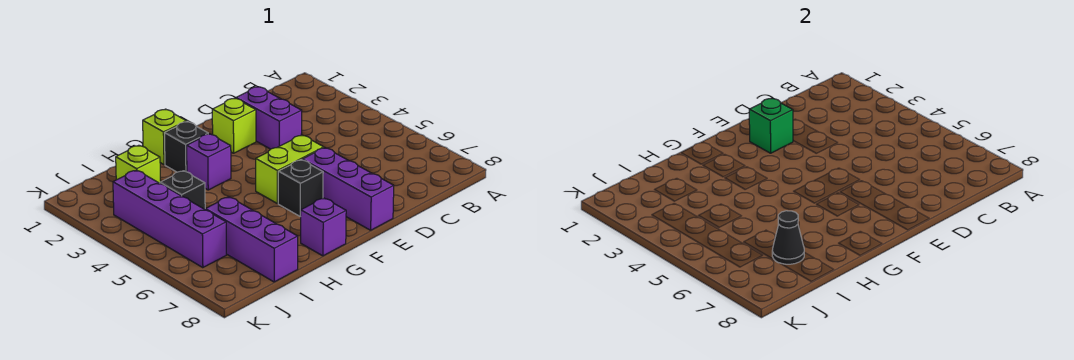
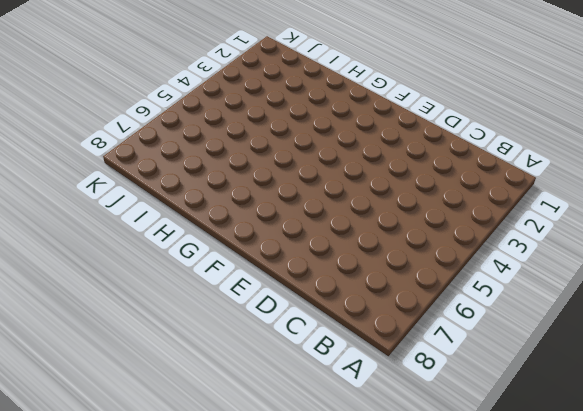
none -> purple brick D2:D3 level 1
none -> lime brick E2 level 1
none -> lime brick E5:F5 level 1

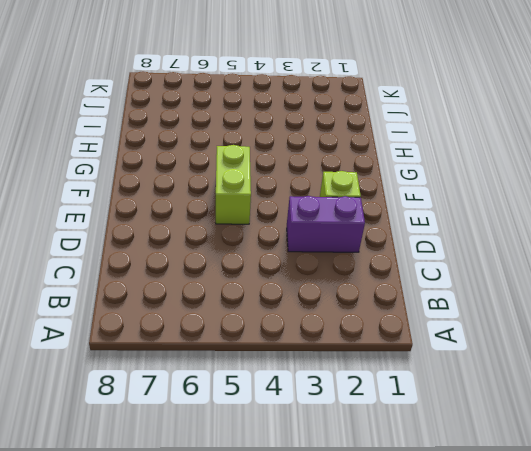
none -> purple brick E6:E8 level 1
none -> black brick F6 level 1
none -> lime brick G1 level 1

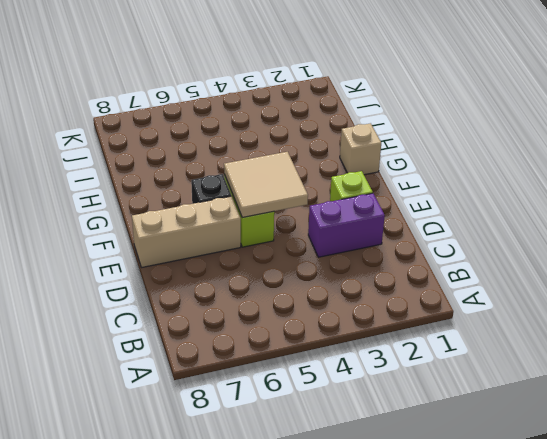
tan tile E4:F5 level 2 -> none
tan brick E6:E8 level 1 -> purple brick E6:E8 level 1
tan brick G1 level 1 -> lime brick G1 level 1
none -> black brick G2 level 1
none -> purple brick G3 level 1
none -> purple brick G8 level 1

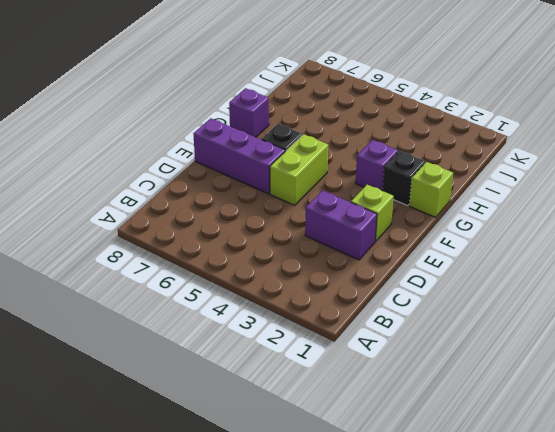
none -> lime brick I2 level 1
none -> black brick I4 level 1
none -> purple brick I6:I8 level 1

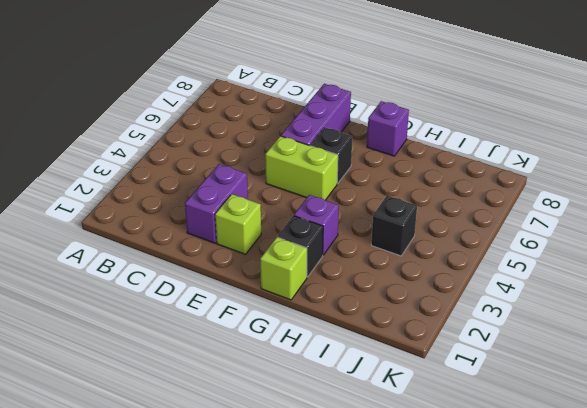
none -> lime brick I2 level 1
none -> purple brick I6:I8 level 1
none -> purple brick J3:J6 level 1

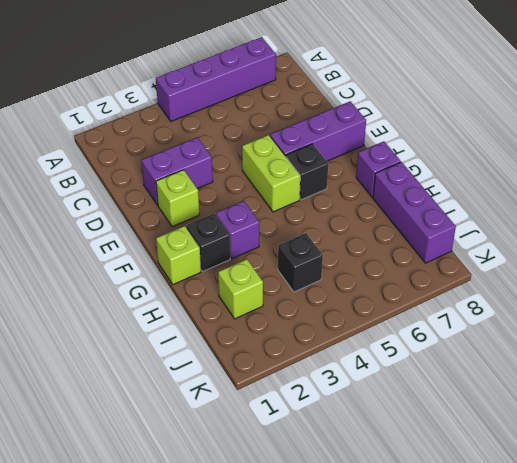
purple brick A4:A7 level 1 -> purple brick J3:J6 level 1
purple brick H8:J8 level 1 -> purple brick I6:I8 level 1
none -> green brick E2 level 2
none -> black cone I7 level 2

